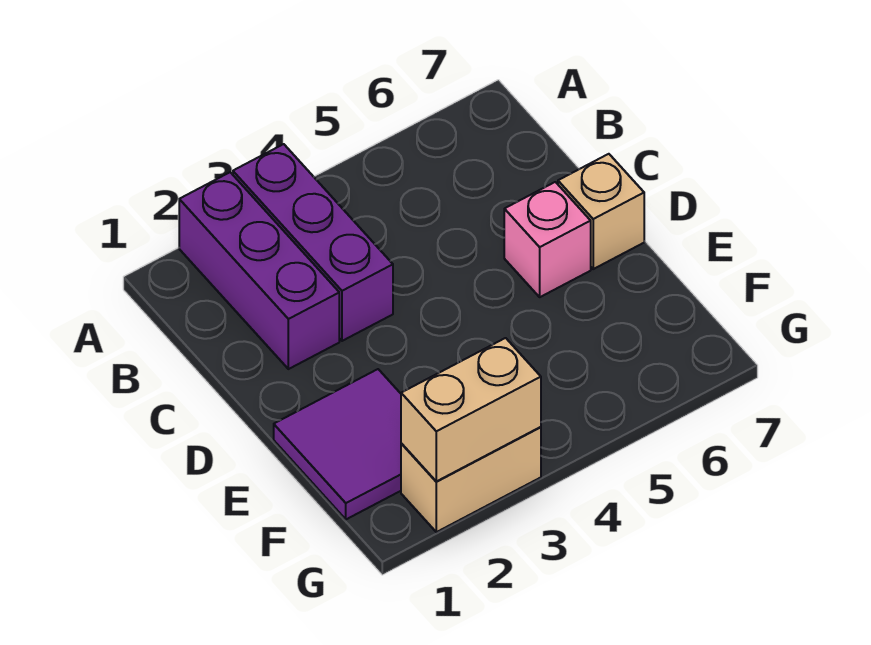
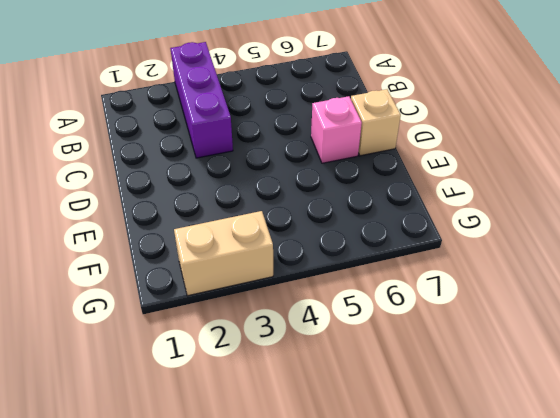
none -> purple brick A2:C2 level 1
none -> purple tile E1:F2 level 1

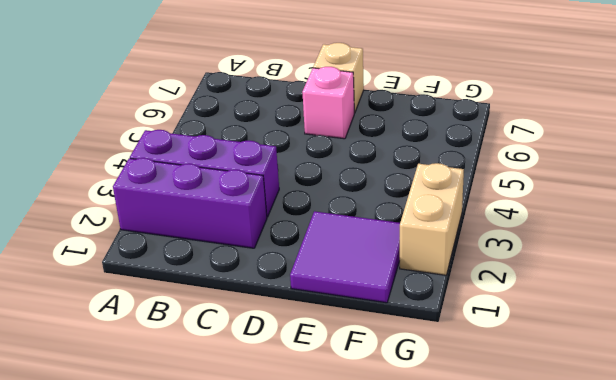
none -> tan brick G2:G3 level 2

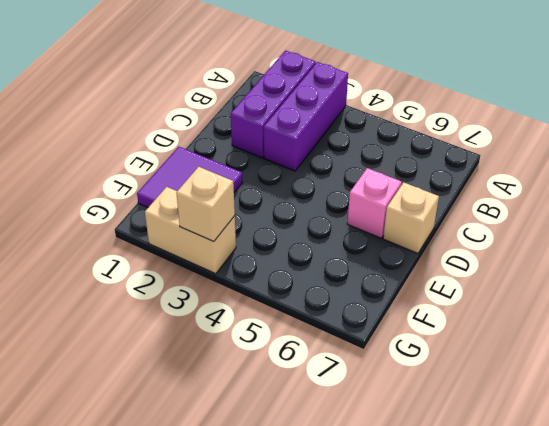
tan brick G3 level 2 -> tan brick G2:G3 level 2

